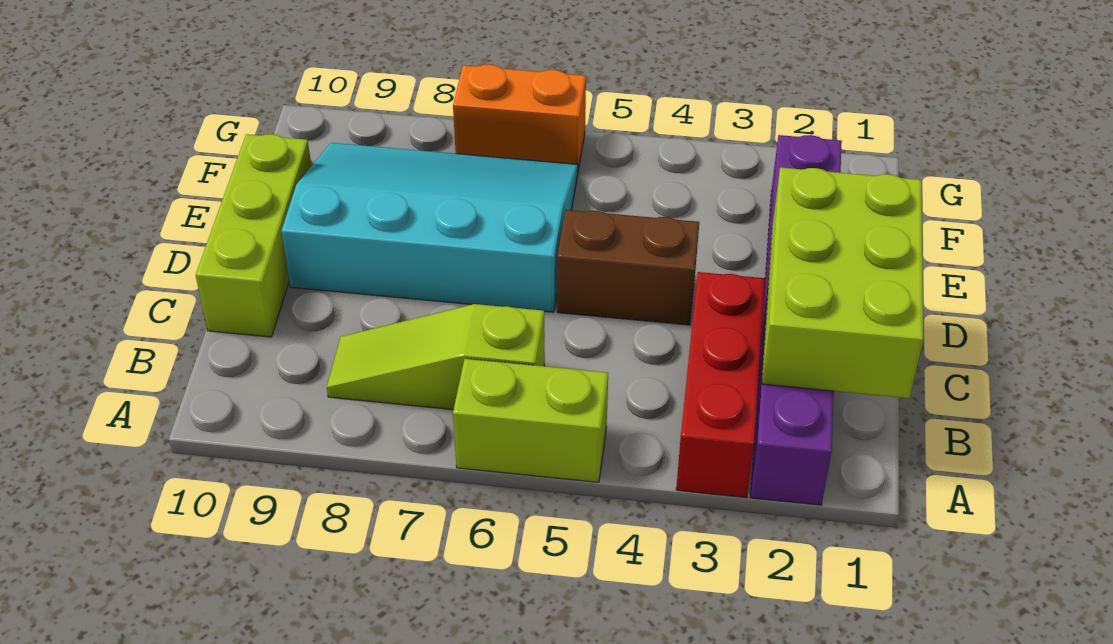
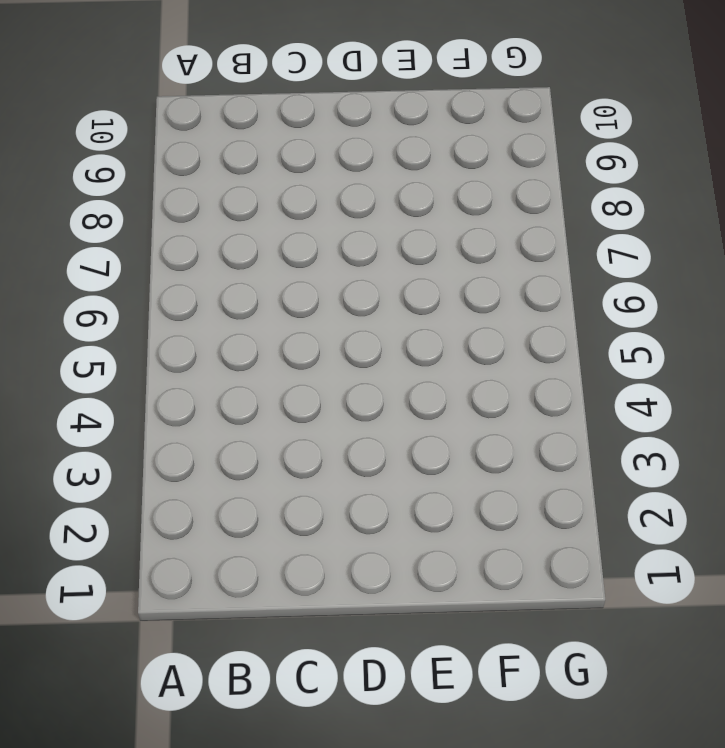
none -> purple brick A2:F2 level 1
none -> red brick A3:C3 level 1

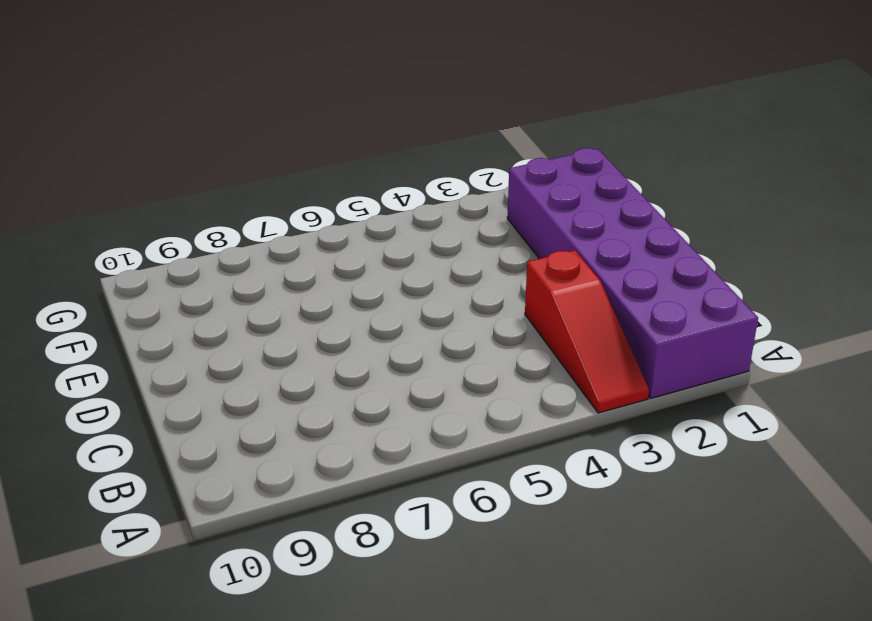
purple brick A1:F2 level 1 -> purple brick A2:F2 level 1
red slope A3:C3 level 1 top C -> red brick A3:C3 level 1
none -> lime brick A5:A6 level 1
none -> lime slope B6:B8 level 1 top 6

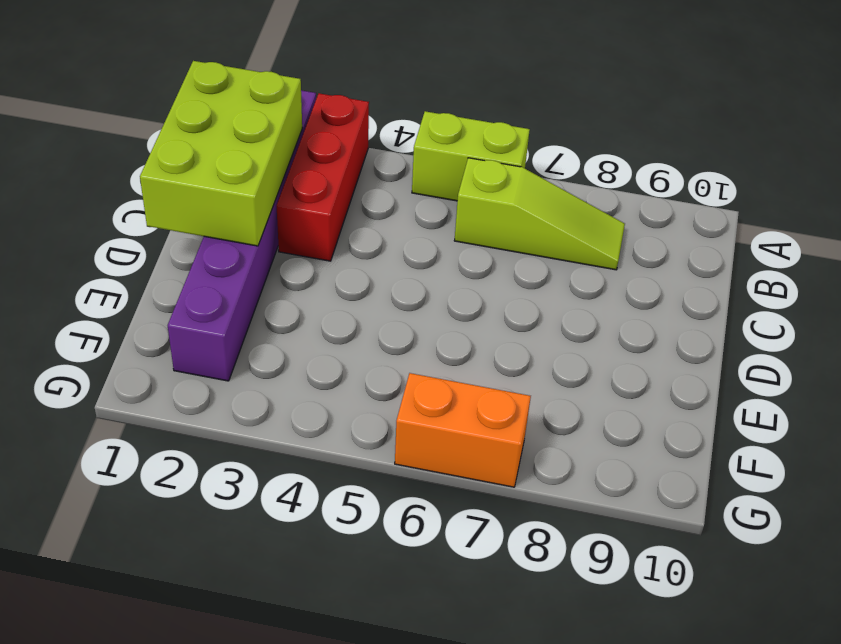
none -> lime brick C10:E10 level 1
none -> brown brick D4:D5 level 1

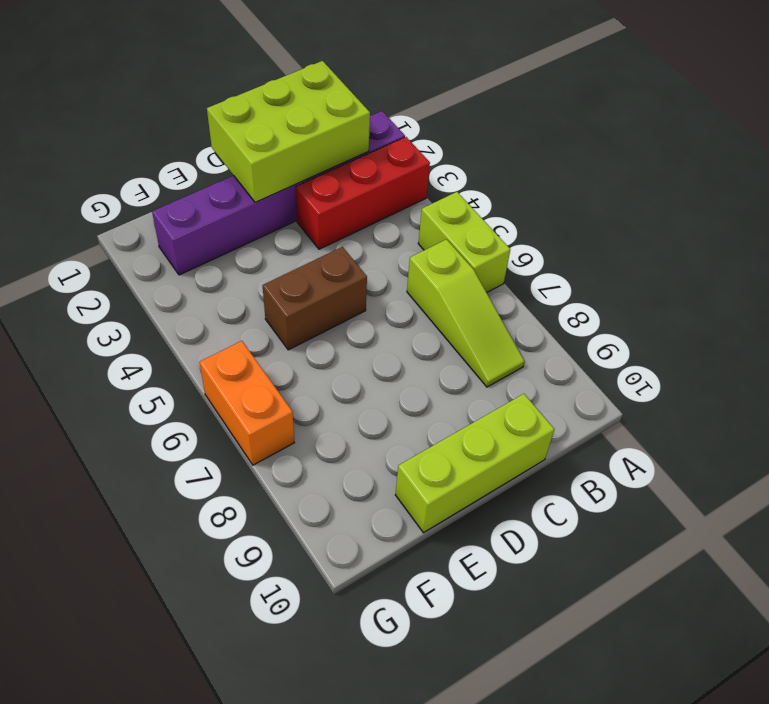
brown brick D5:E5 level 1 -> brown brick D4:D5 level 1
none -> cyan slope D6:F9 level 1 top D

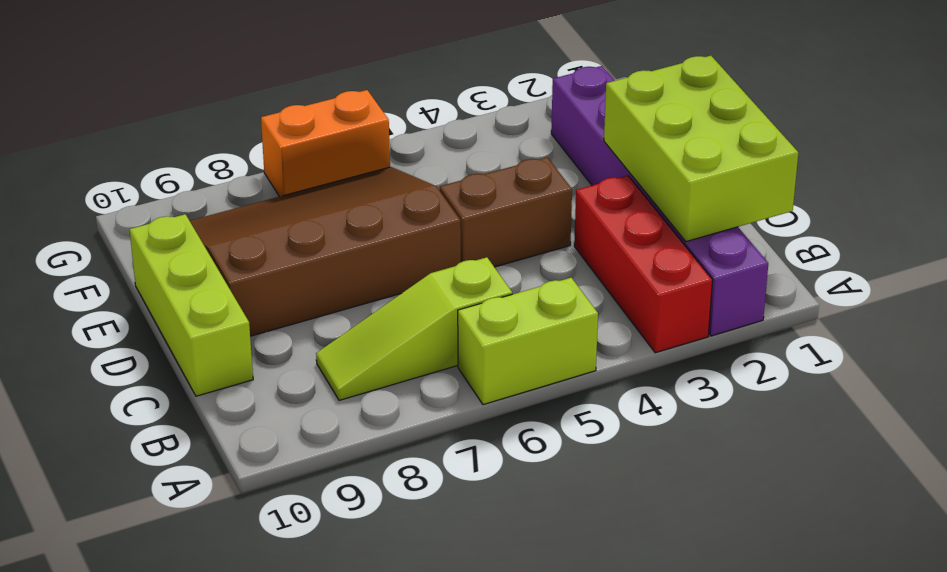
brown slope D6:F9 level 1 top D -> cyan slope D6:F9 level 1 top D

